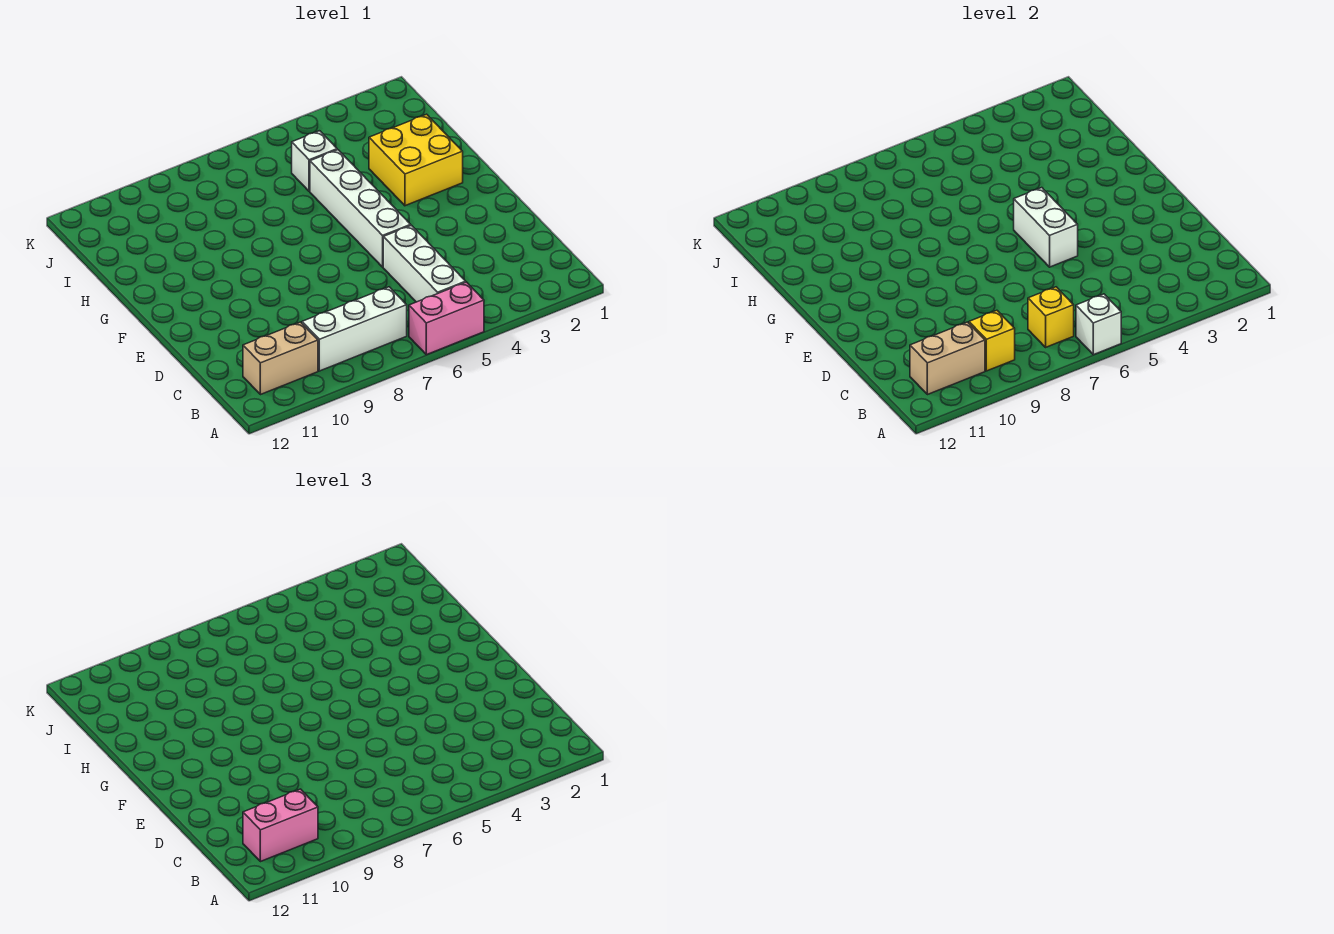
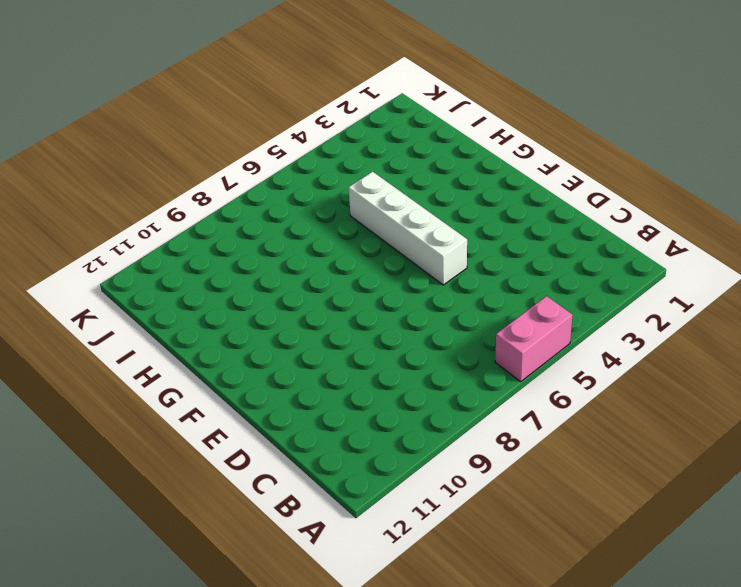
none -> white brick B5:D5 level 1
none -> white brick B7:B9 level 1
none -> tan brick B10:B11 level 1

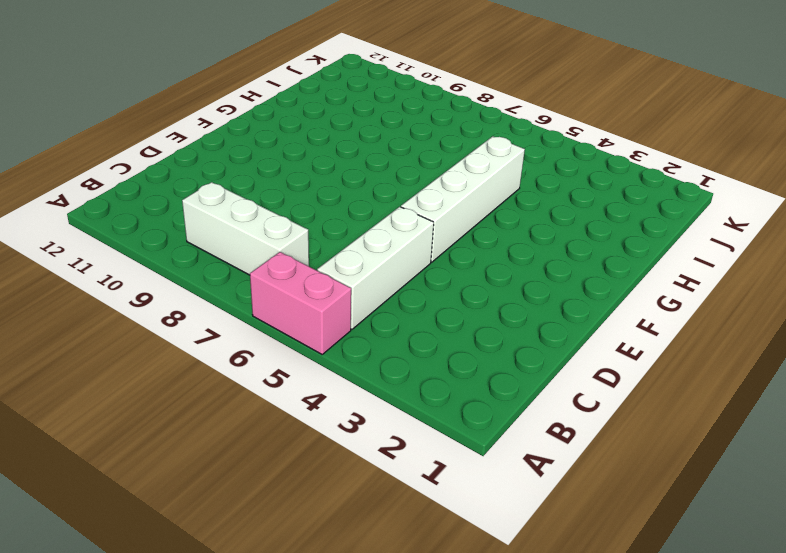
none -> tan brick B10:B11 level 1
none -> yellow brick G2:H3 level 1
none -> white brick I5 level 1

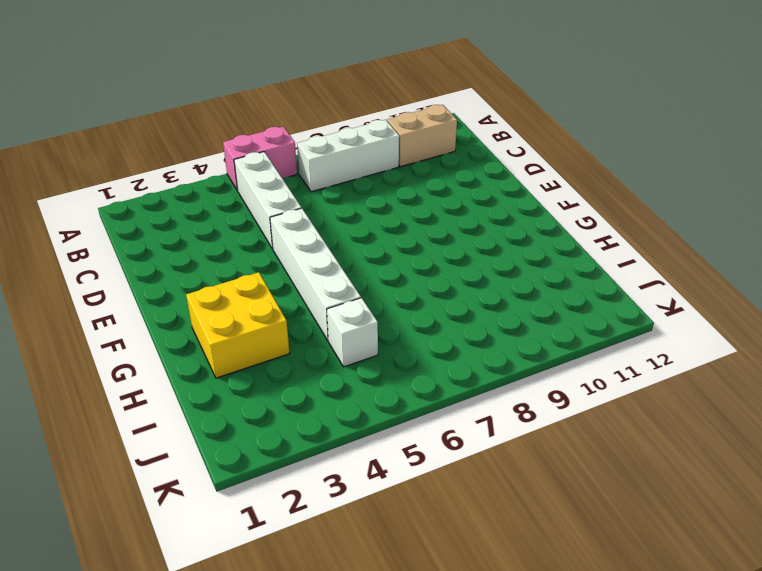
none -> white brick A6 level 2
none -> yellow brick B7 level 2
none -> yellow brick B9 level 2

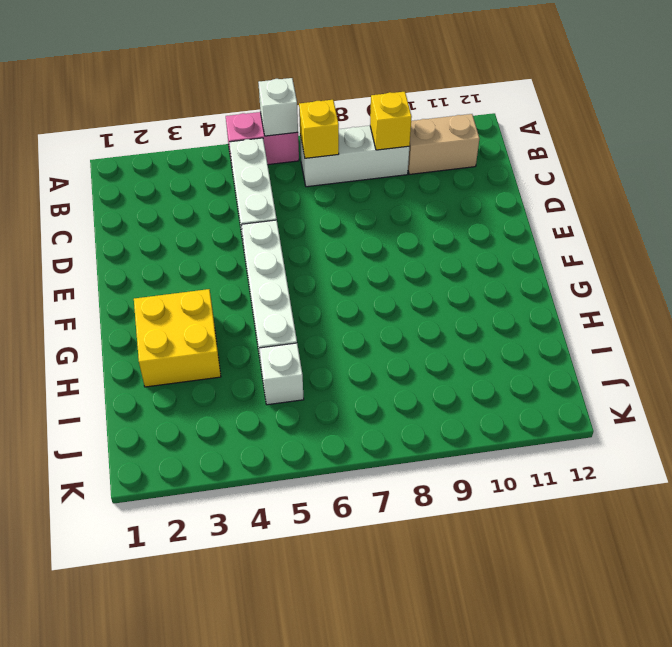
none -> tan brick B10:B11 level 2
none -> white brick E5:F5 level 2
none -> pink brick B10:B11 level 3

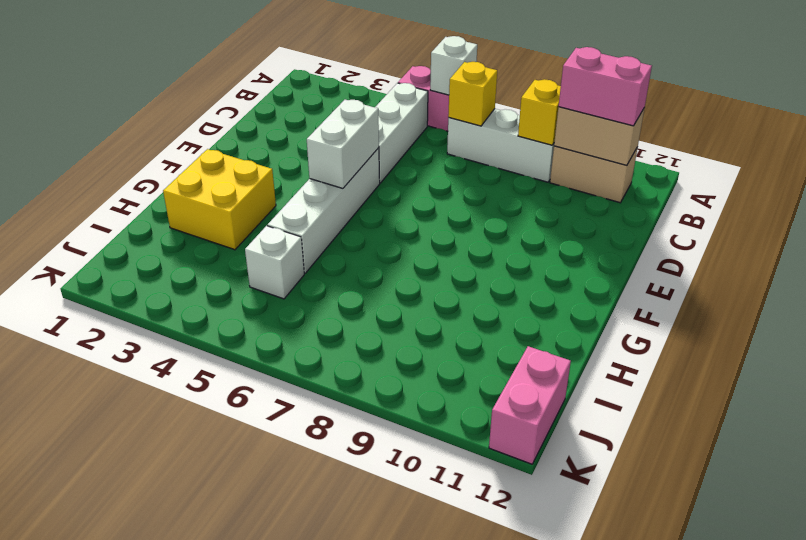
pink brick J12:K12 level 1 -> none

